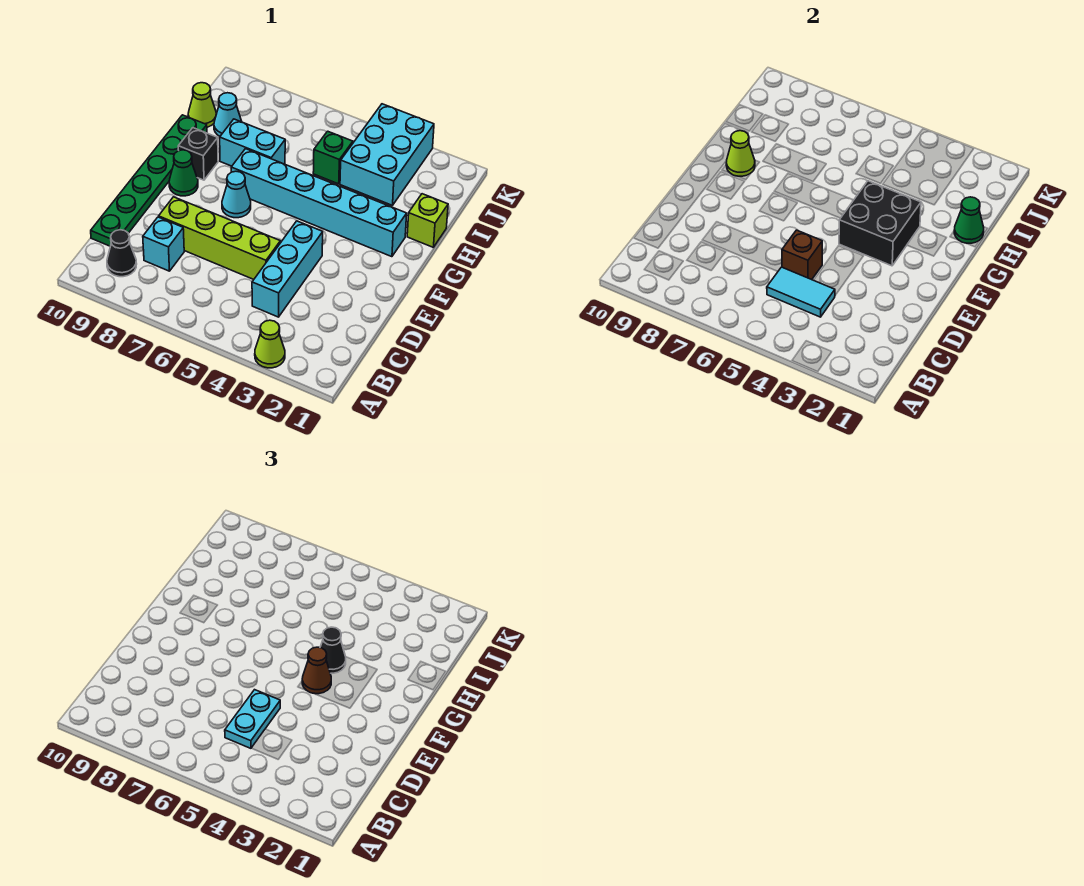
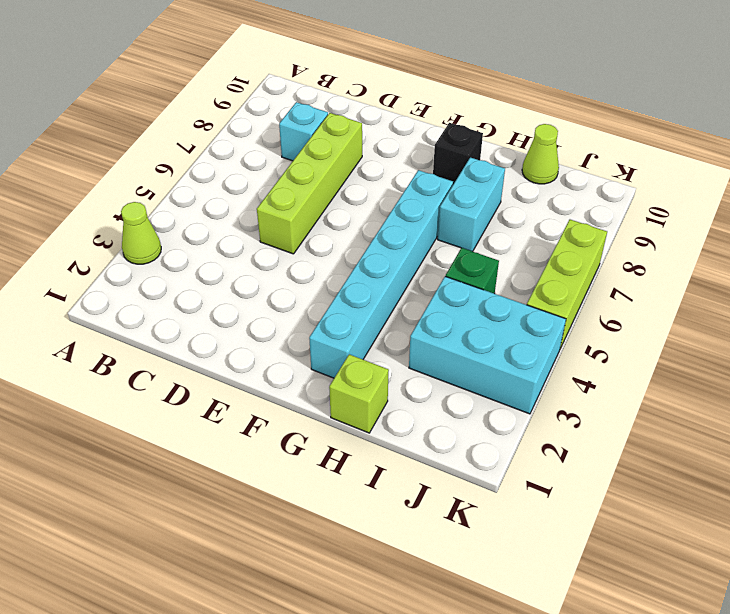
lime brick K5:K7 level 1 -> none
none -> black cone B9 level 1
none -> cyan brick C4:E4 level 1
none -> green plate C10:H10 level 1

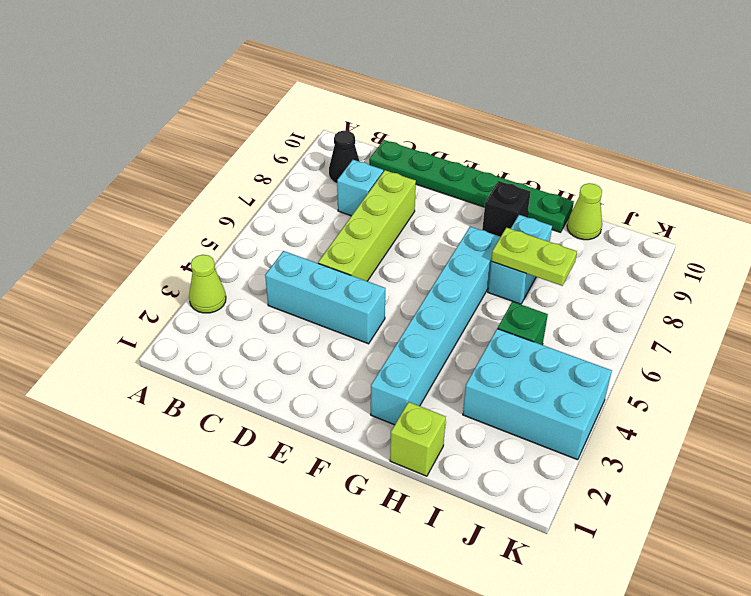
lime plate H7:I7 level 2 -> none
none -> cyan cone F7 level 1
none -> green cone F9 level 1
none -> cyan cone I9 level 1

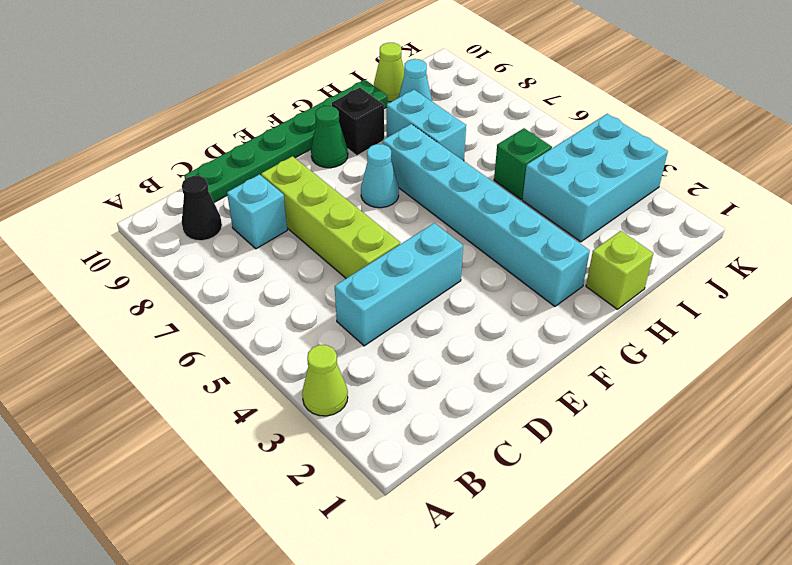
none -> cyan tile C4:C5 level 2
none -> brown brick D5 level 2
none -> black brick F3:G4 level 2

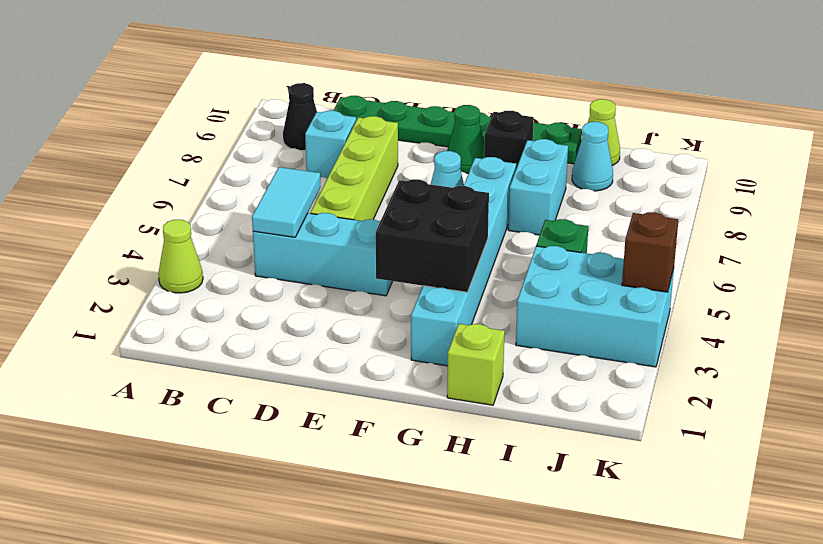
brown brick K4 level 2 -> brown brick D5 level 2
none -> lime cone G9 level 2
none -> green cone H1 level 2
none -> cyan plate C5:D5 level 3

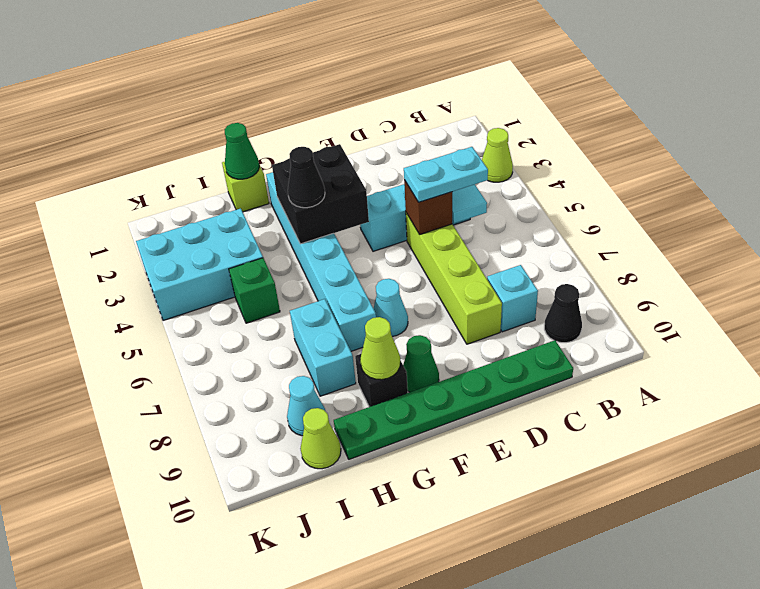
none -> brown cone F4 level 3

